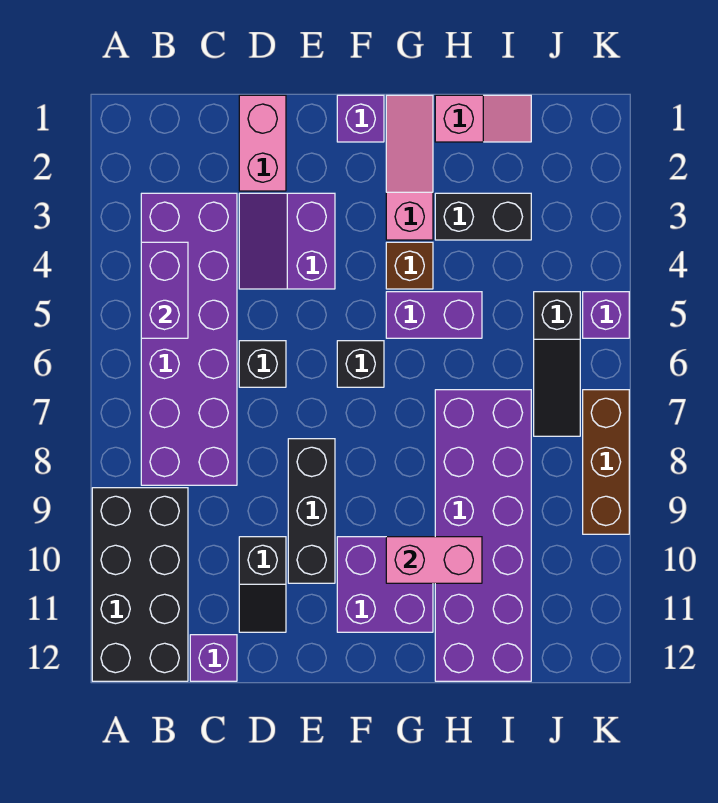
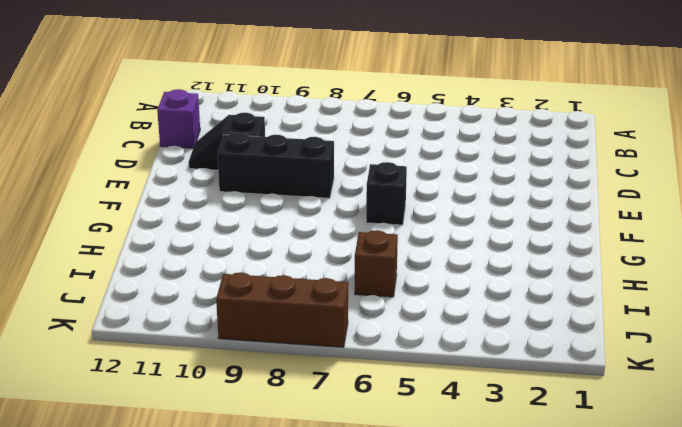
brown brick I6 level 1 -> brown brick G4 level 1
none -> black brick A9:B12 level 1
none -> purple brick B3:C8 level 1
none -> pink brick D1:D2 level 1

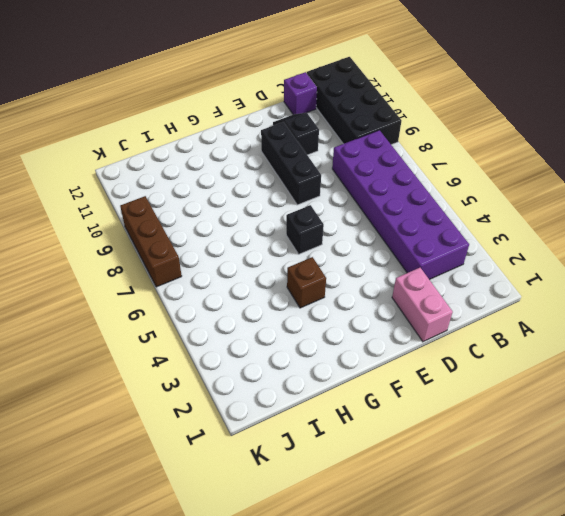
none -> purple slope D3:E4 level 1 top E
none -> black brick D6 level 1
none -> purple brick F1 level 1

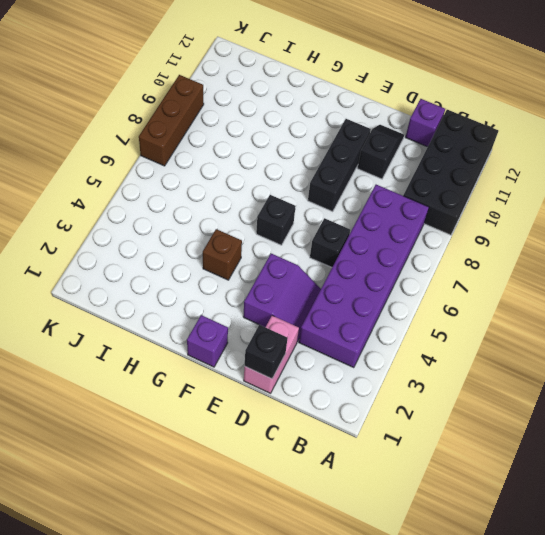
black brick D1 level 2 -> none
none -> purple brick F10:G11 level 1
none -> pink slope G1:G3 level 1 top 3
none -> purple brick G5:H5 level 1

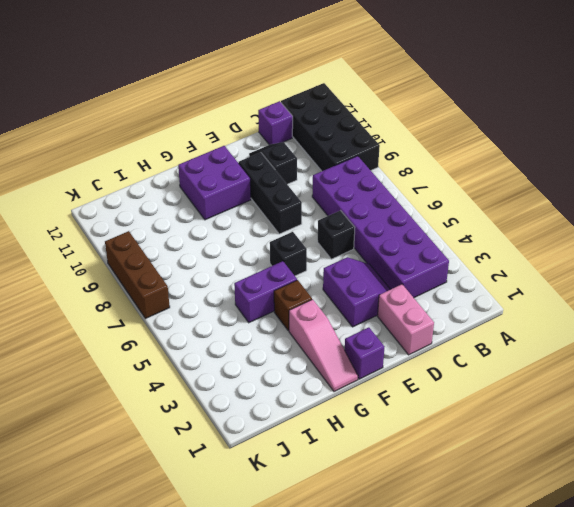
none -> pink slope H1:I1 level 1 top H
none -> black brick H3:I3 level 1
none -> purple brick H7:I12 level 1

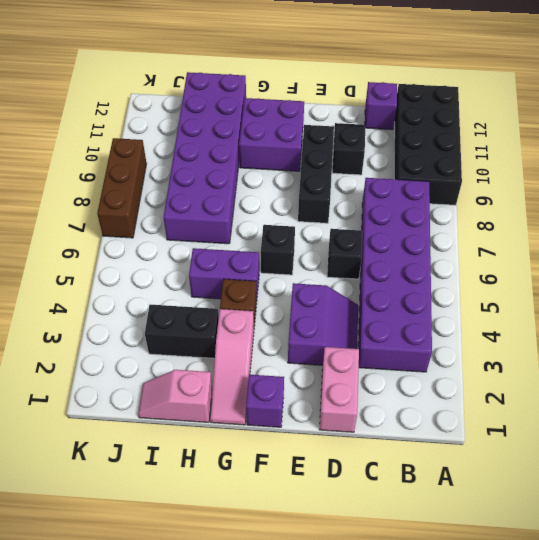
none -> black slope J5:J7 level 1 top 5
none -> purple brick K5 level 1
none -> purple brick B4:B5 level 2

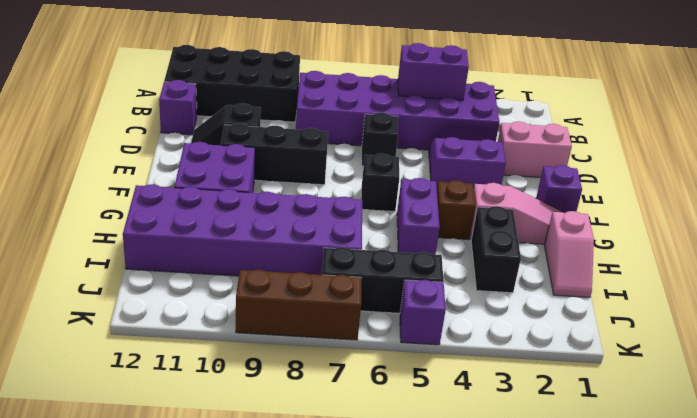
black brick J5:J7 level 1 -> black slope J5:J7 level 1 top 5
none -> pink brick G10:H10 level 2

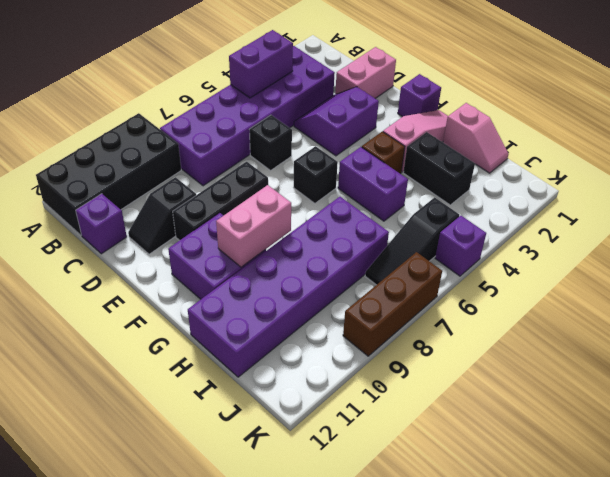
pink brick G9:G10 level 2 -> pink brick G10:H10 level 2

